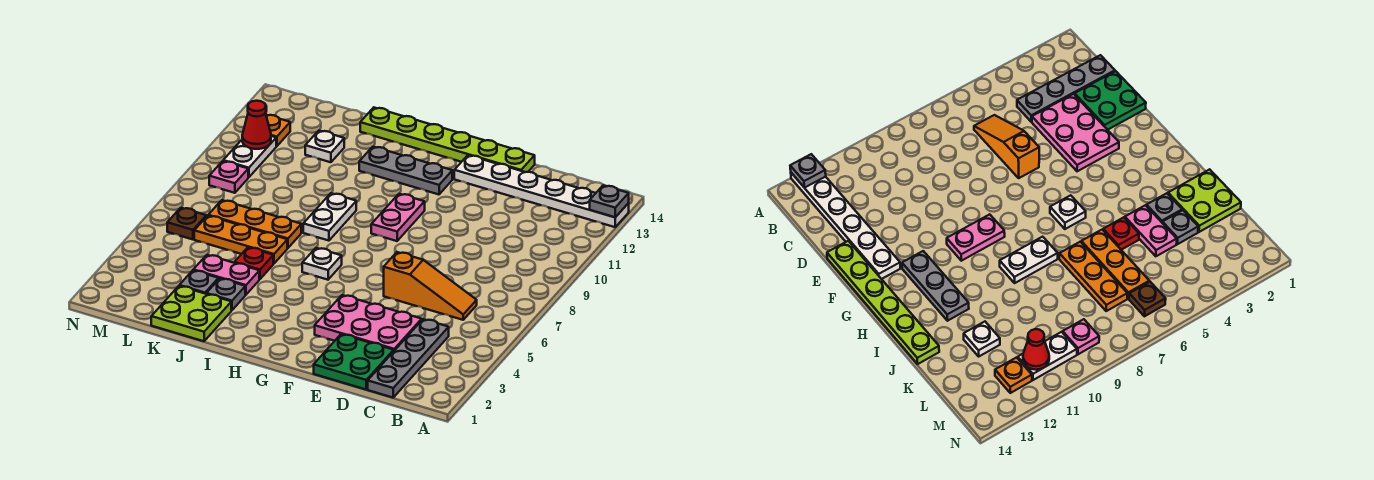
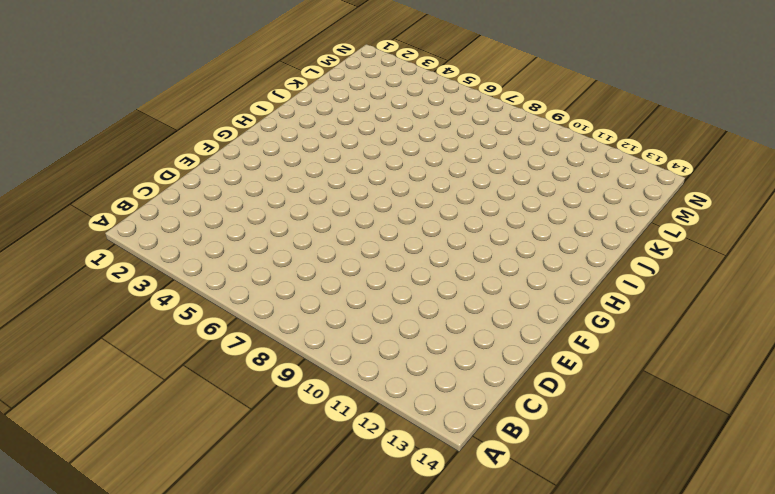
none -> white plate A13:F13 level 1
none -> grey plate C1:C4 level 1
none -> orange slope C6:E6 level 1 top E

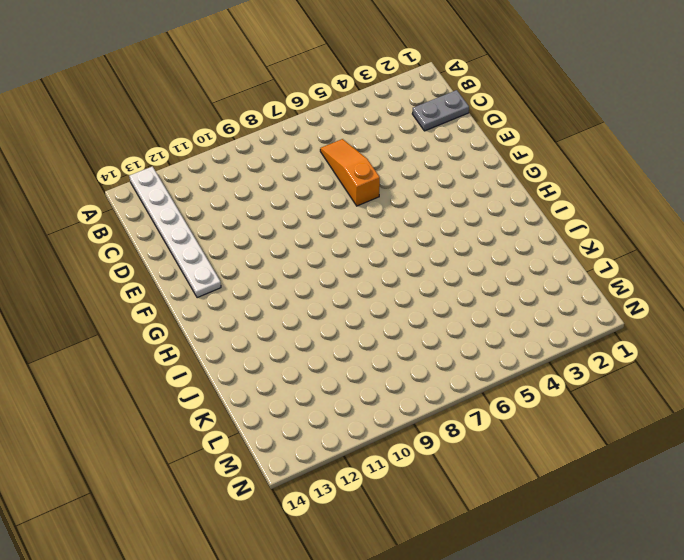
grey plate C1:C2 level 1 -> grey plate C1:C4 level 1
none -> green plate D1:E2 level 1
none -> pink plate D3:F4 level 1
none -> lime plate E14:J14 level 1

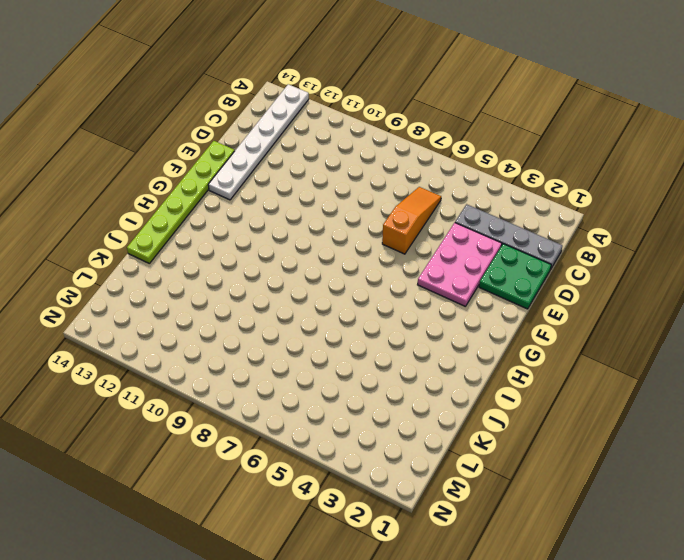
none -> pink plate G9:G10 level 1
none -> grey plate G12:I12 level 1
none -> white plate H6 level 1

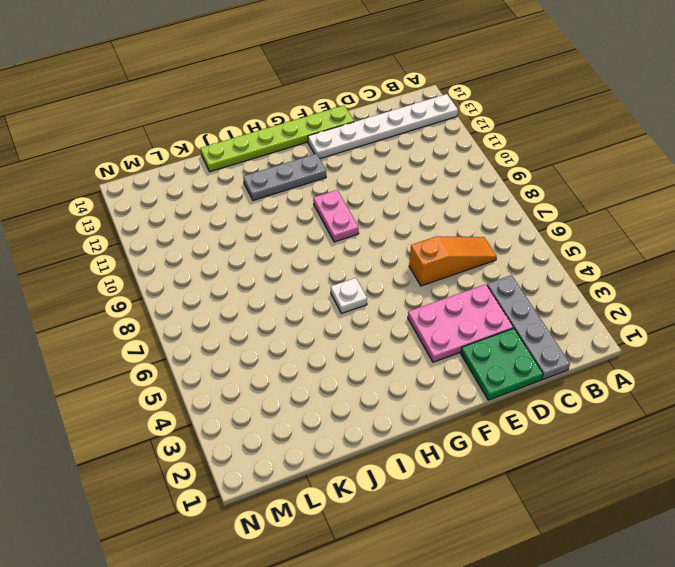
none -> white plate I8:I9 level 1
none -> lime plate J1:K2 level 1
none -> grey plate J3 level 1

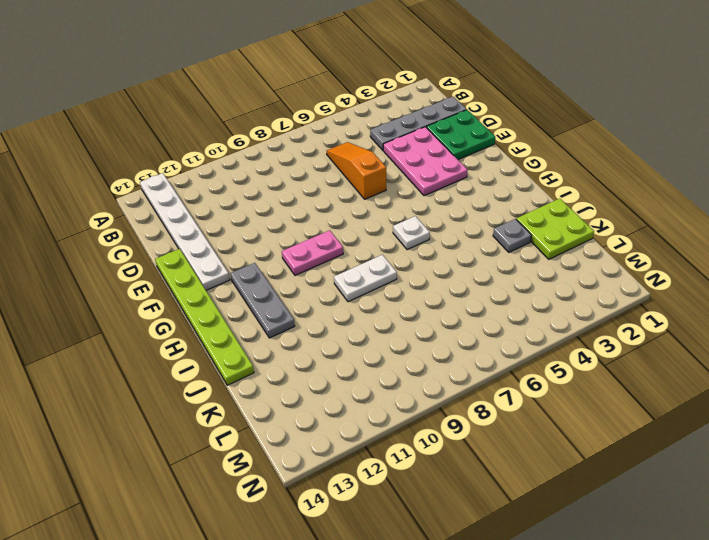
none -> pink plate J4:K4 level 1
none -> red plate J5 level 1
none -> orange plate J6:L6 level 1

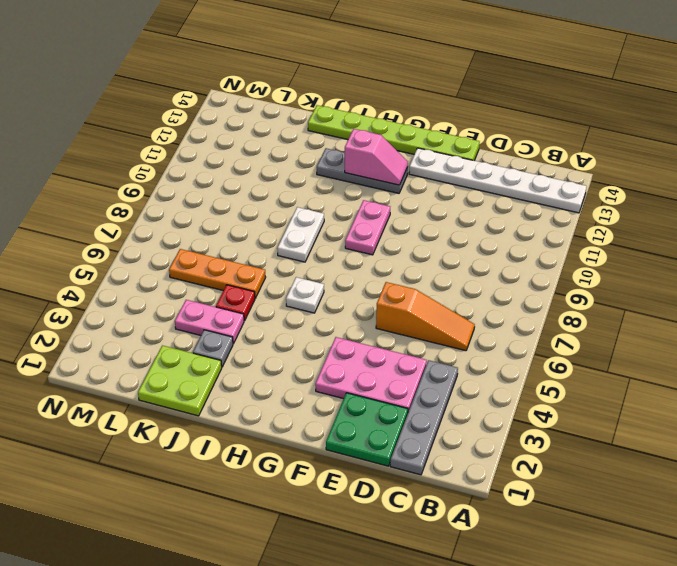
pink slope G12:H12 level 2 top H -> none
none -> orange plate J7:L7 level 1
none -> grey plate K3 level 1
none -> white plate K12 level 1

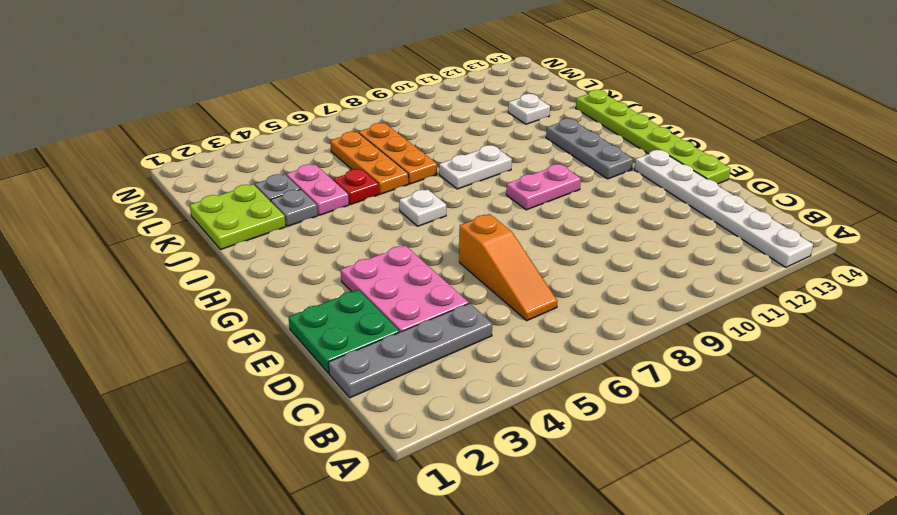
none -> brown plate M6 level 1
none -> pink plate M9 level 1
none -> white plate M10:M11 level 1

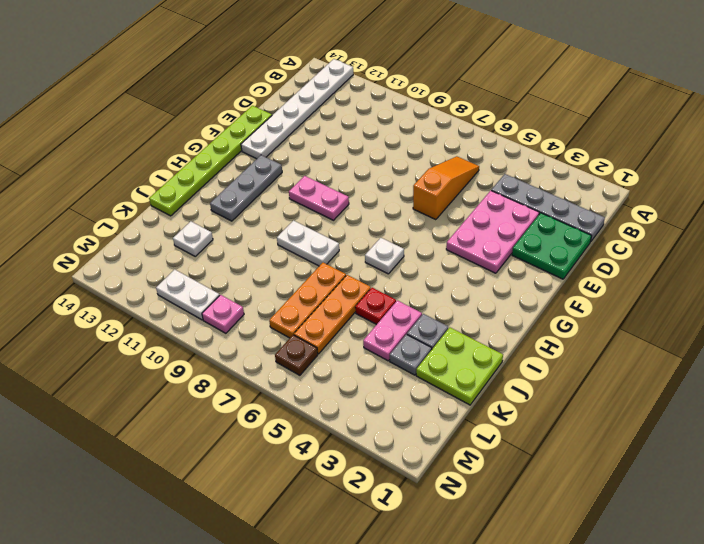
none -> orange plate M12 level 1
none -> grey plate A13 level 2
none -> red cone M11 level 2

